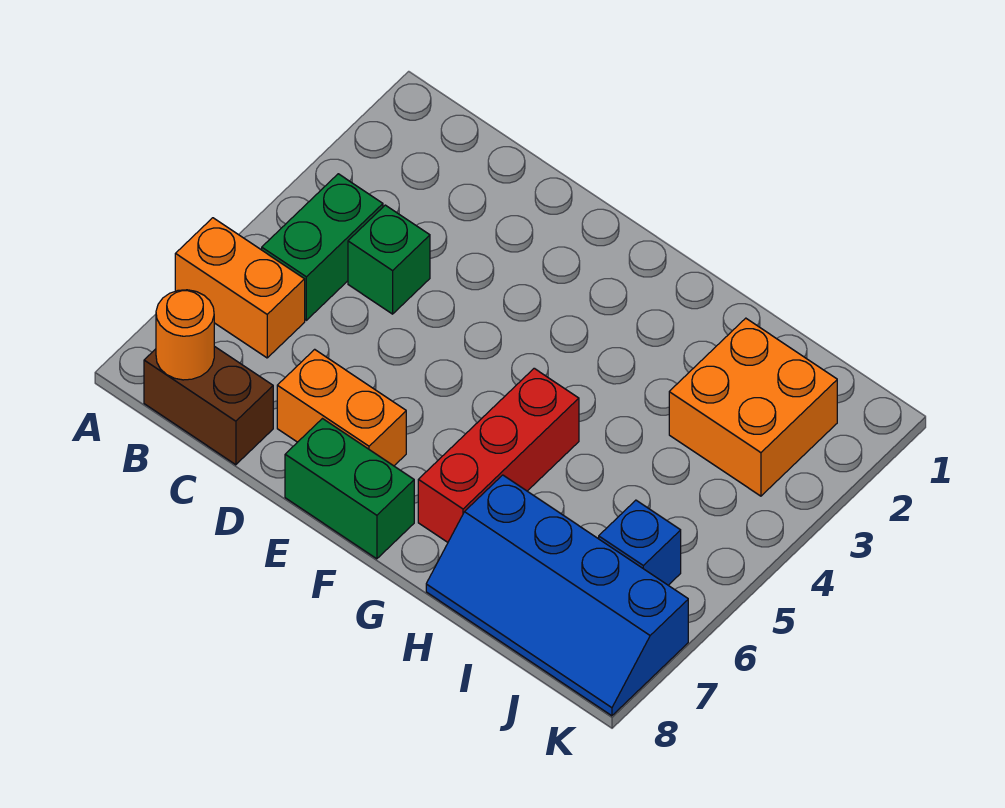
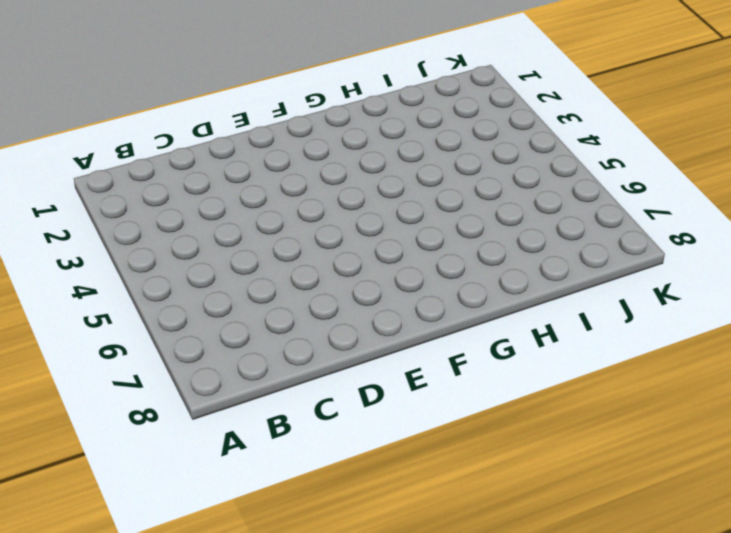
none -> orange brick A6:B6 level 1
none -> green brick B4:B5 level 1

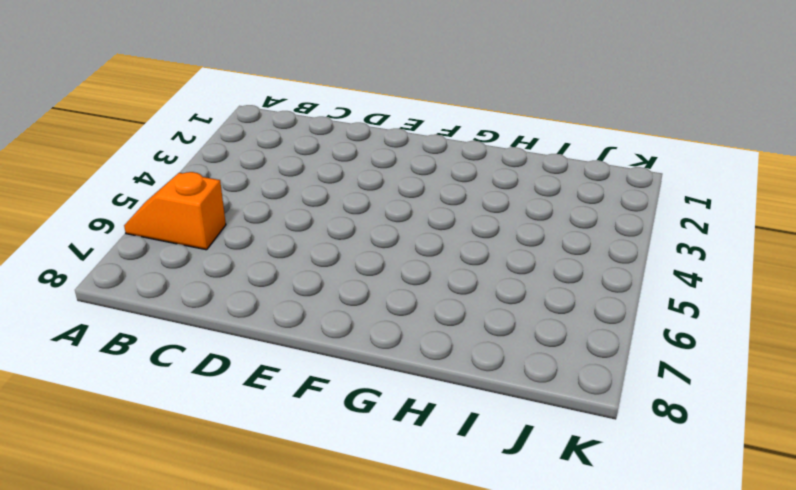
orange slope A6:B6 level 1 top B -> orange brick A6:B6 level 1
none -> green brick B4:B5 level 1
none -> brown brick B8:C8 level 1

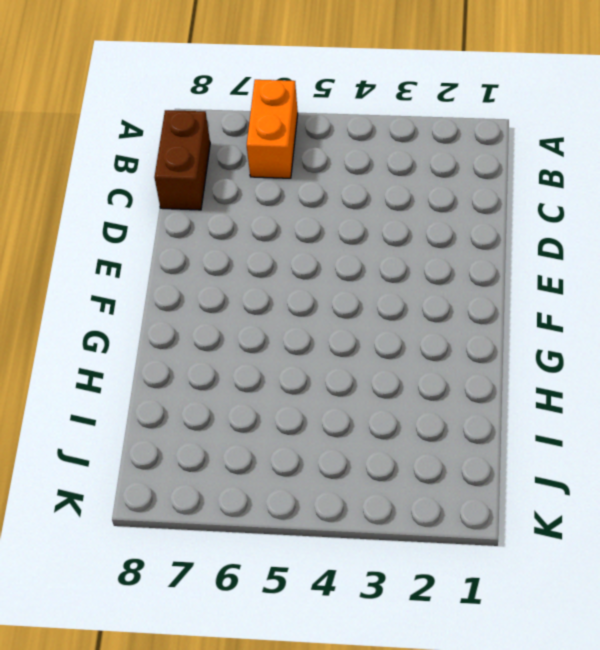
none -> green brick B4:B5 level 1
none -> green brick C4 level 1

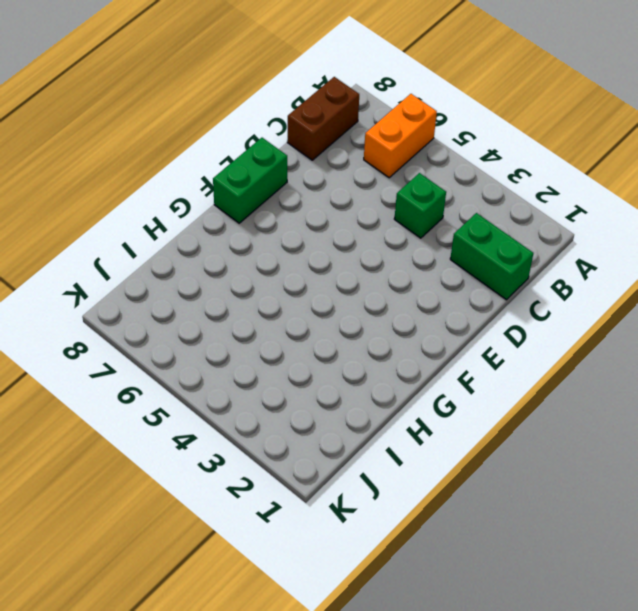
green brick C1:C2 level 1 -> green brick B4:B5 level 1
none -> orange brick D7:E7 level 1
none -> red brick G5:G7 level 1

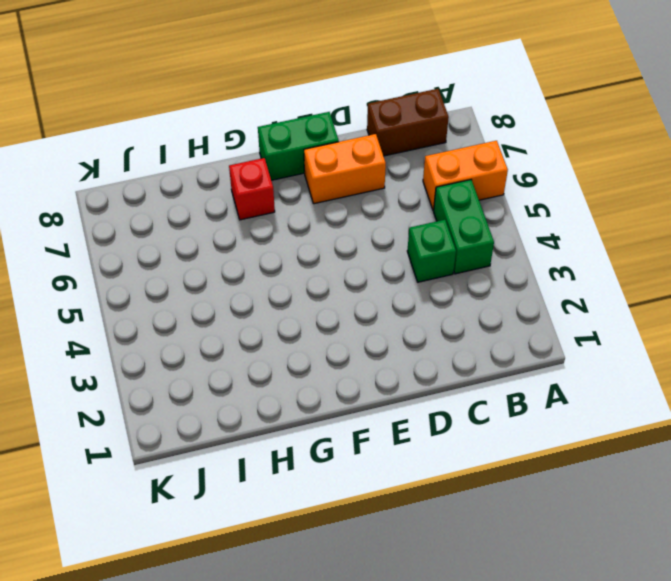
red brick G7 level 1 -> red brick G5:G7 level 1
none -> blue slope H7:K8 level 1 top 7
none -> orange brick I2:J3 level 1

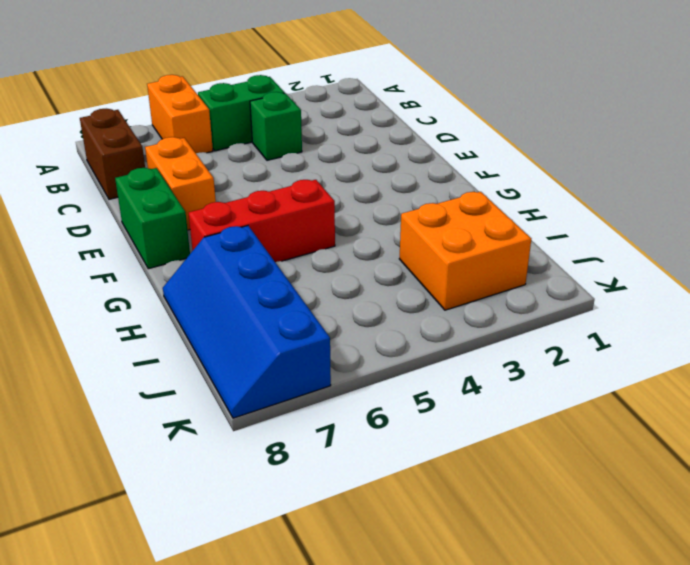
none -> blue brick J6 level 1
none -> orange round brick B8 level 2

